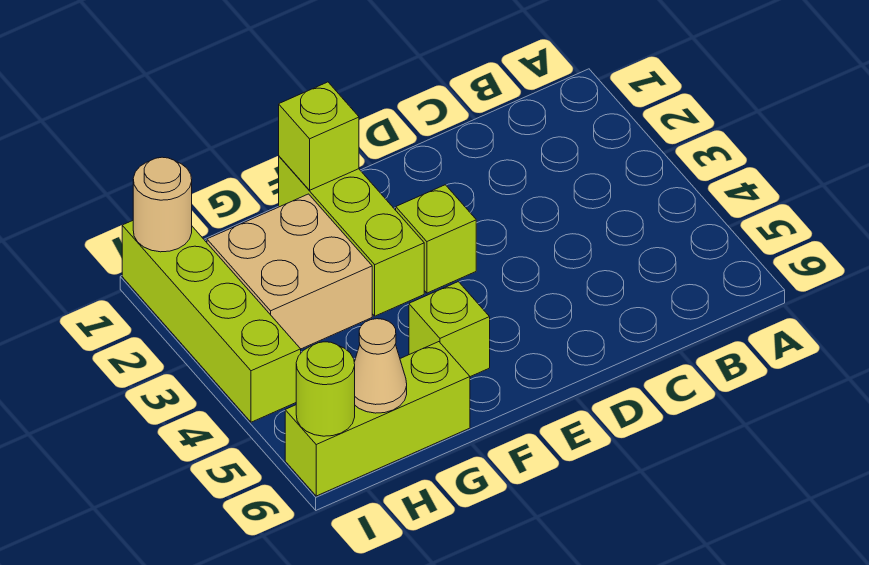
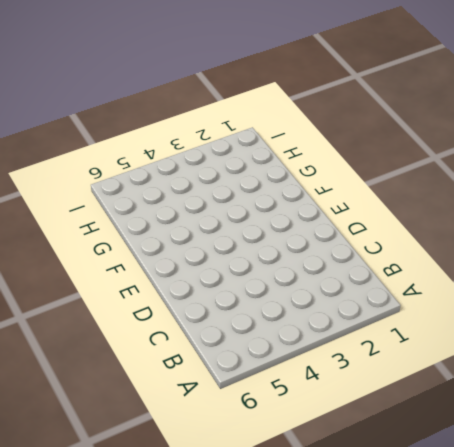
none -> lime brick E3 level 1
none -> lime brick F1:F3 level 1

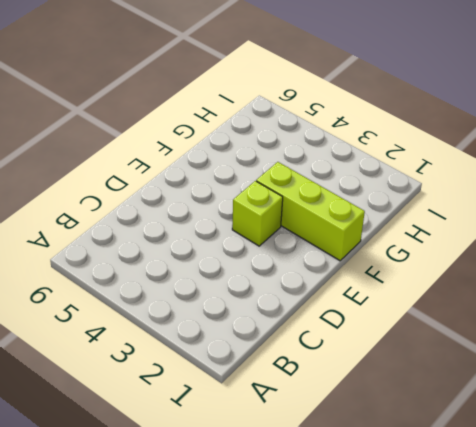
none -> lime brick F5 level 1
none -> tan brick G2:H3 level 1

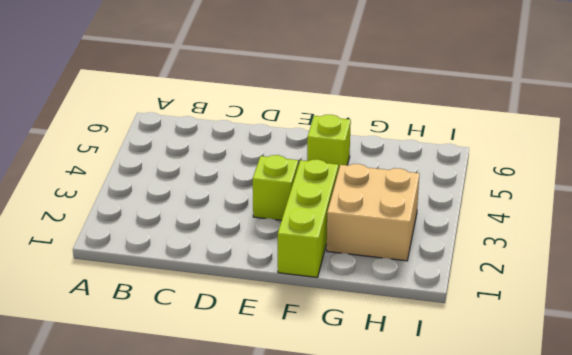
none -> lime brick G6:I6 level 1
none -> lime brick I1:I4 level 1

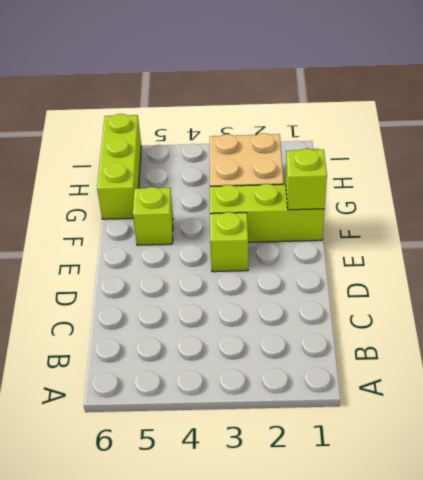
none -> lime brick I1:I4 level 1
none -> tan cone H6 level 2

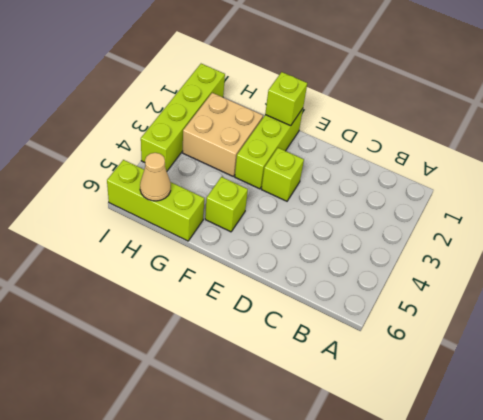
none -> tan round brick I1 level 2
none -> lime round brick I6 level 2

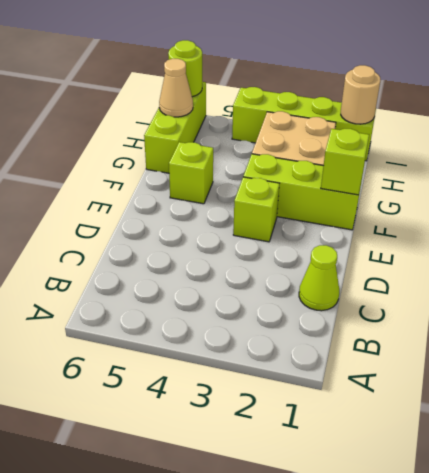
lime cone C1 level 1 -> none

